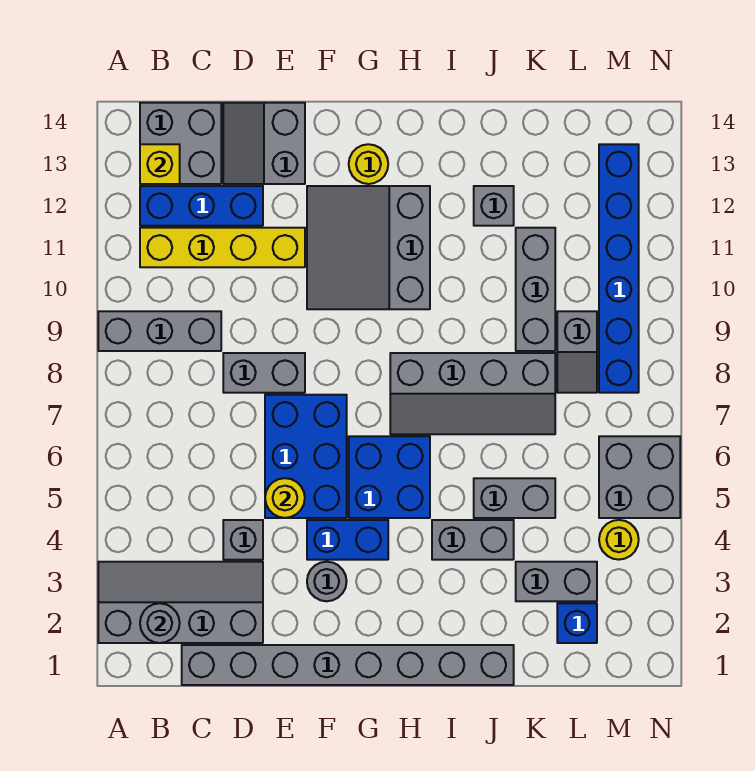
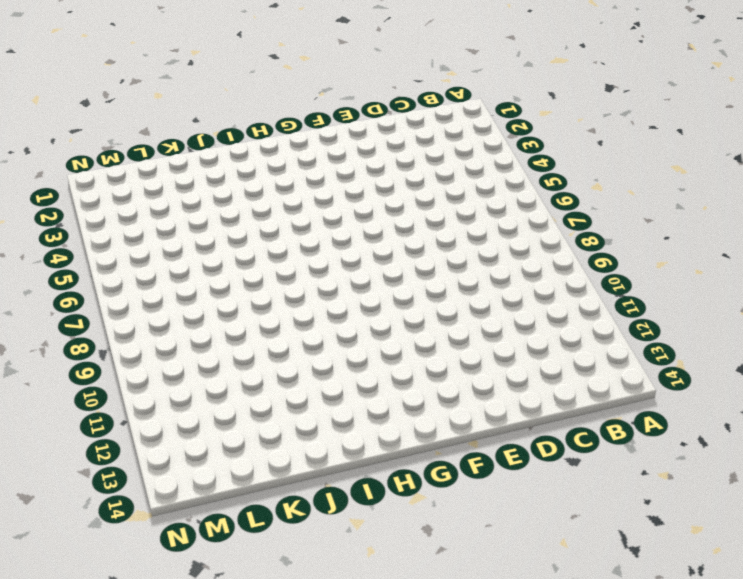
none -> grey slope A2:D3 level 1 top 2
none -> grey brick A9:C9 level 1
none -> yellow brick B11:E11 level 1

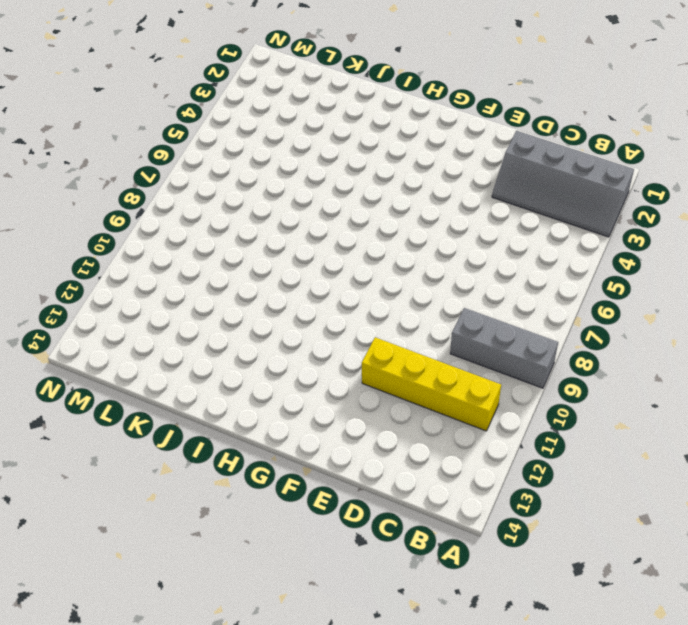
none -> blue brick B12:D12 level 1
none -> grey brick B13:C14 level 1
none -> grey brick C1:J1 level 1

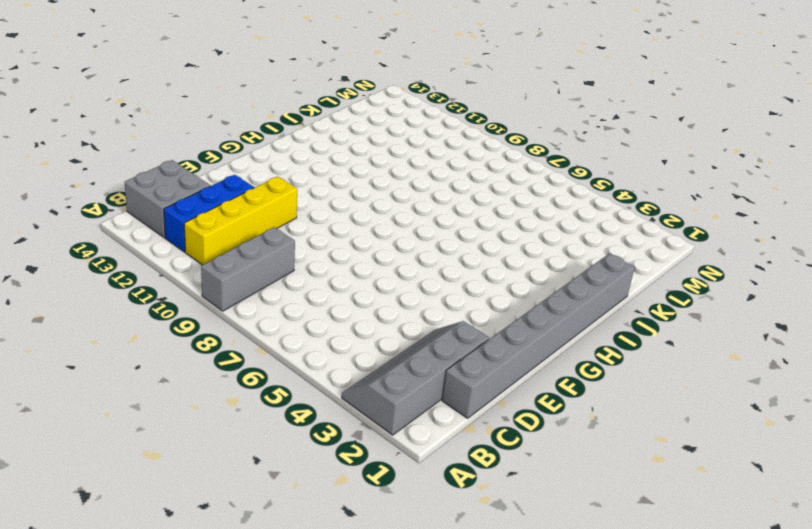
none -> grey brick D4 level 1
none -> grey brick D8:E8 level 1
none -> grey slope D13:E14 level 1 top E

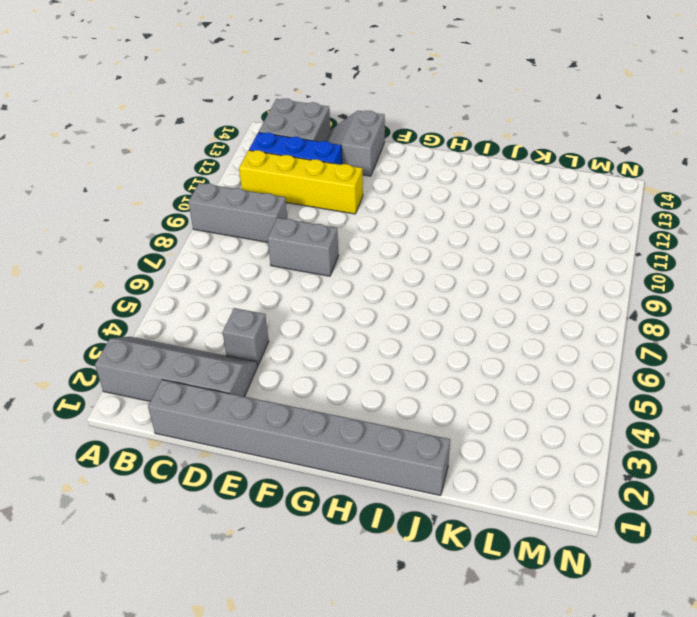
none -> blue brick E5:F7 level 1
none -> grey round brick F3 level 1
none -> blue brick F4:G4 level 1

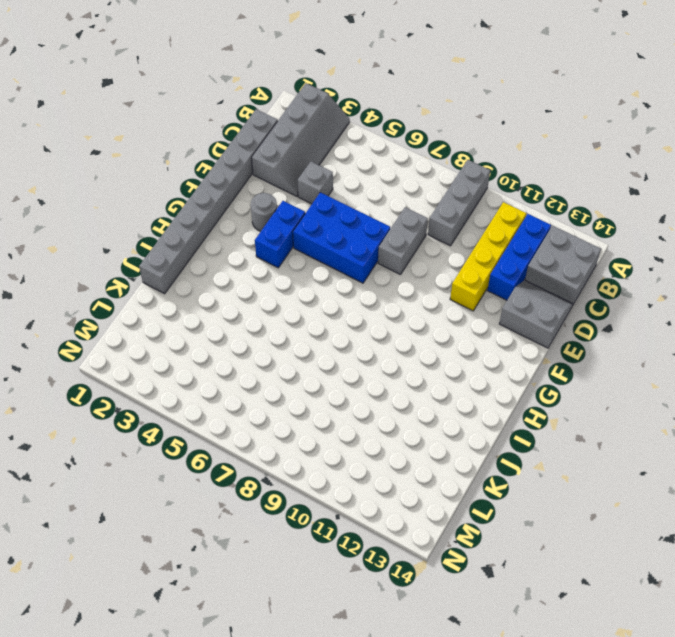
none -> grey slope F10:H12 level 1 top H
none -> blue brick G5:H6 level 1
none -> yellow round brick G13 level 1

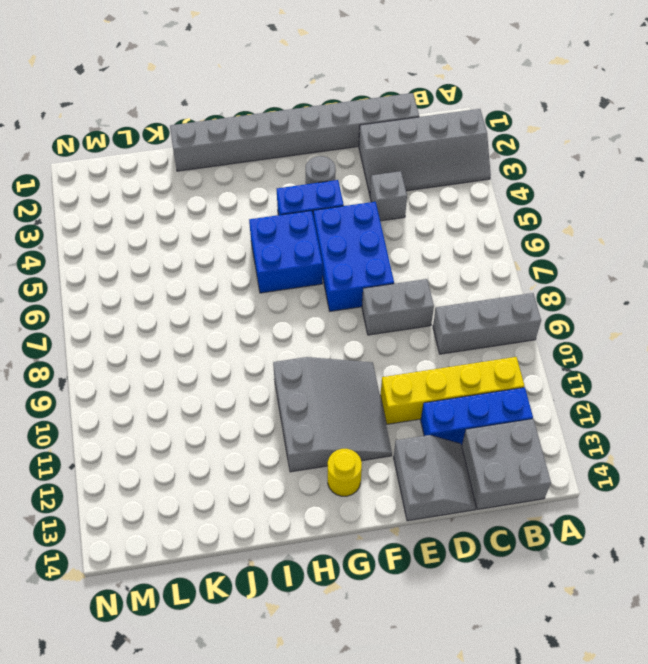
none -> grey slope H7:K8 level 1 top 8
none -> grey brick I4:J4 level 1
none -> grey brick J5:K5 level 1

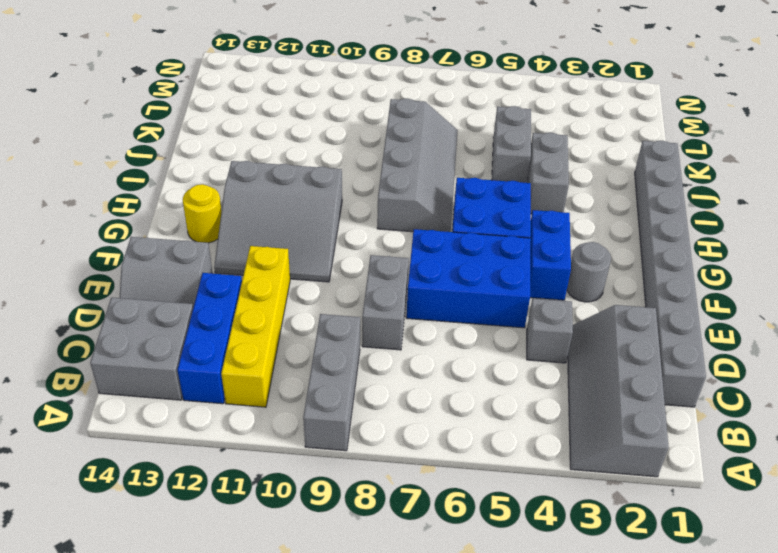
none -> grey brick J12 level 1
none -> grey brick K3:L3 level 1
none -> grey brick K9:K11 level 1

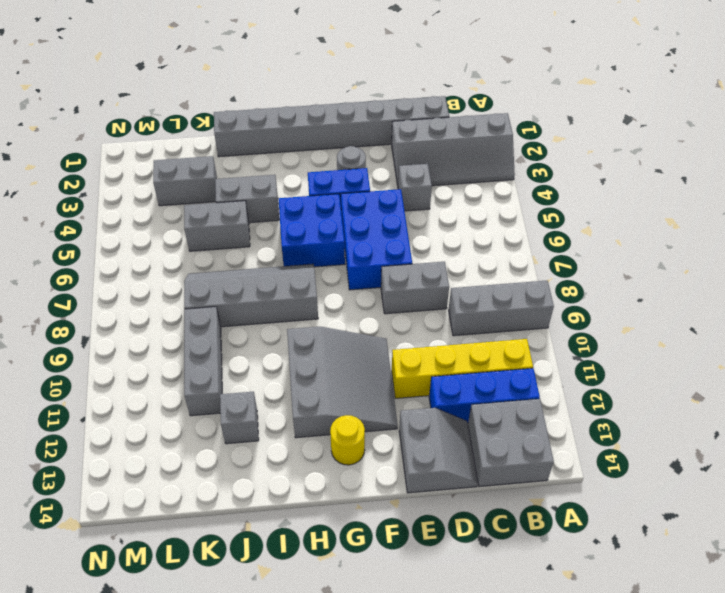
none -> blue brick L2 level 1
none -> grey slope L8:L9 level 1 top 9
none -> yellow round brick M4 level 1

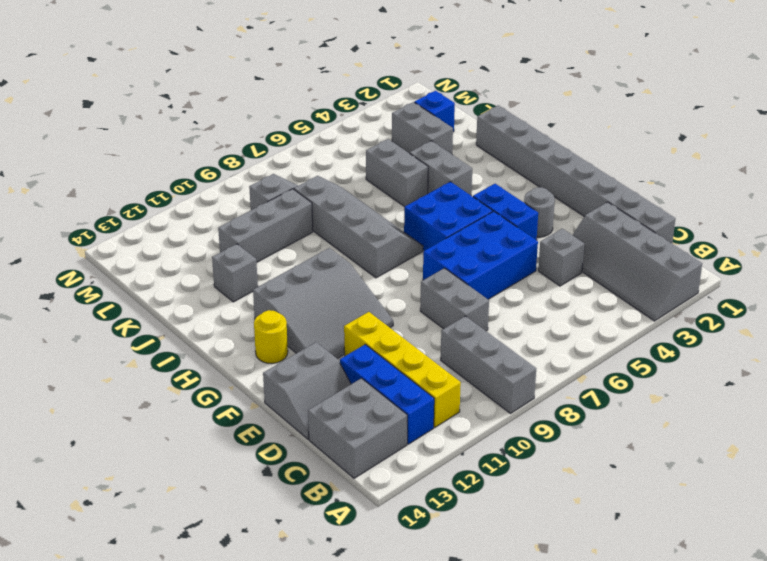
none -> yellow round brick M4 level 1
none -> grey brick M5:N6 level 1
none -> blue brick M8:M13 level 1

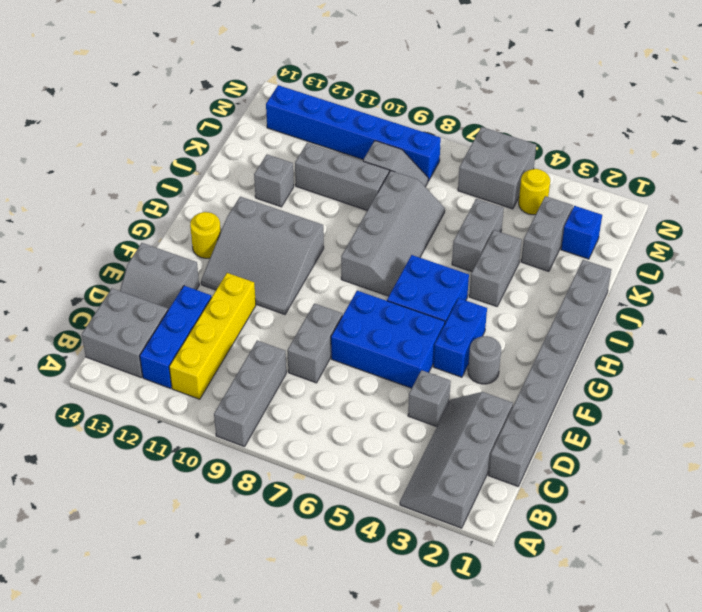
none -> grey round brick B2 level 2
none -> yellow brick B13 level 2
none -> yellow round brick E5 level 2

